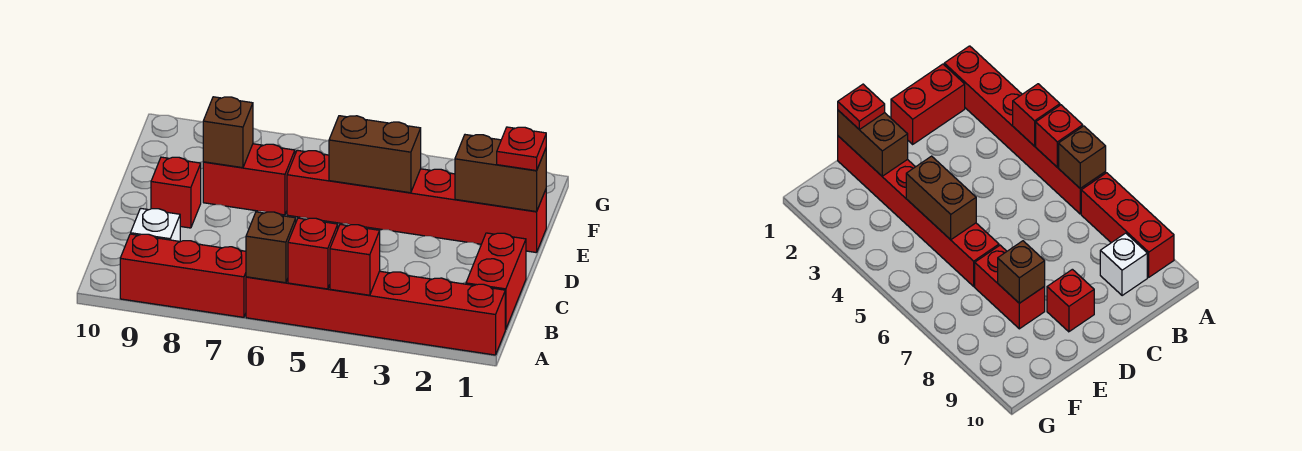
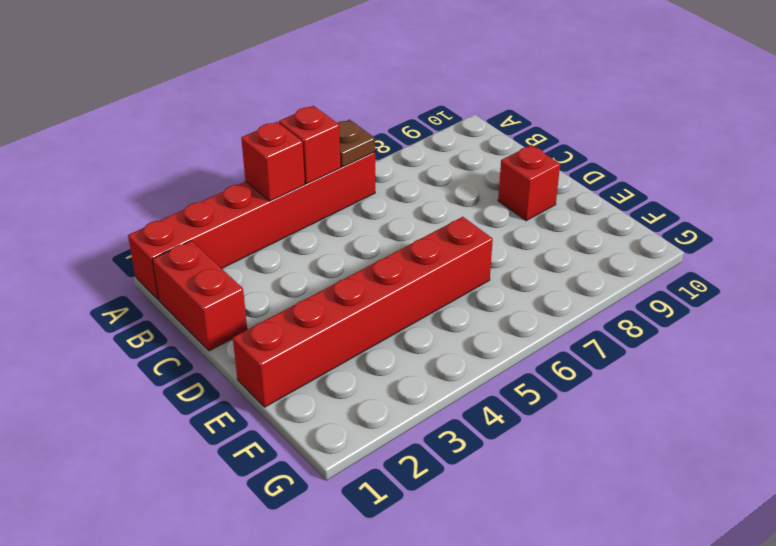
brown plate A6 level 2 -> brown brick A6 level 2
none -> red brick A7:A9 level 1
none -> white brick B9 level 1
none -> red brick E7:E8 level 1

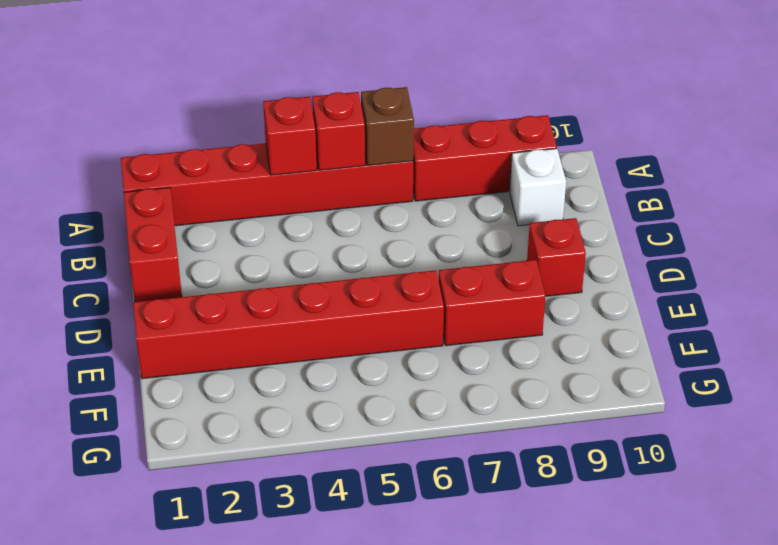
none -> brown brick E1:E2 level 2
none -> brown brick E4:E5 level 2
none -> brown brick E8 level 2

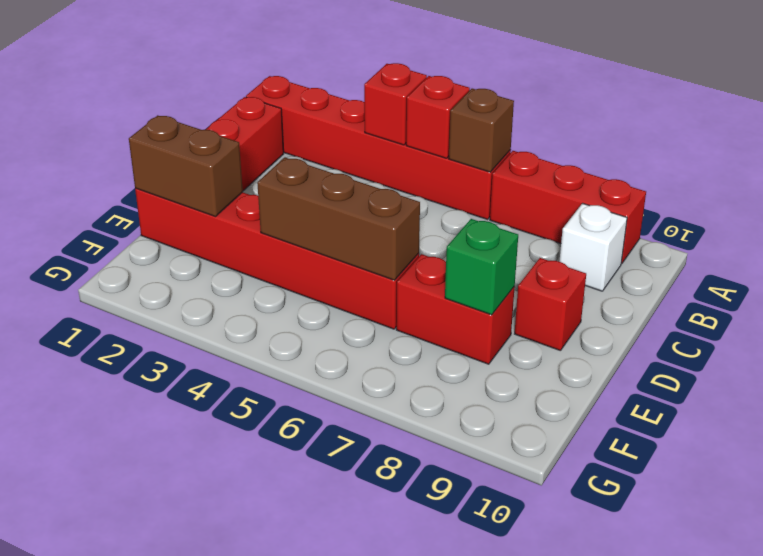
brown brick E4:E6 level 2 -> brown brick E4:E5 level 2
green brick E8 level 2 -> brown brick E8 level 2
none -> red plate E1 level 3

